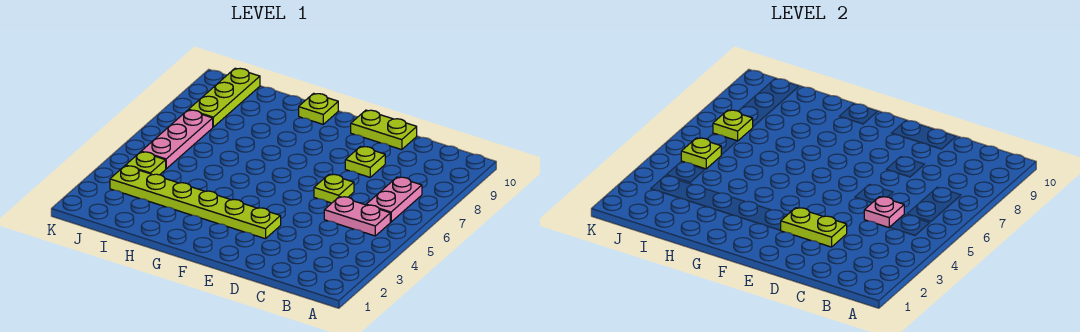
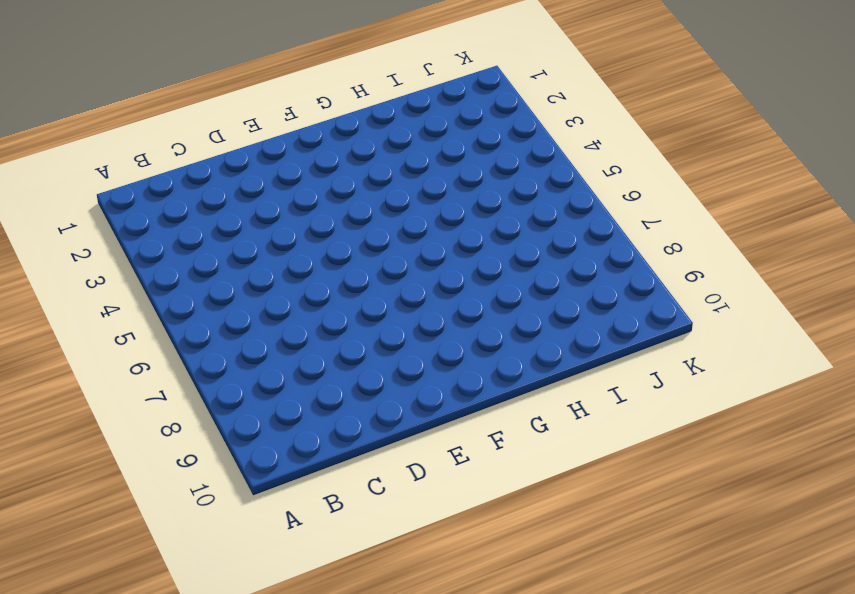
none -> pink plate B5:C5 level 1
none -> pink plate B6:B7 level 1
none -> lime plate D6 level 1

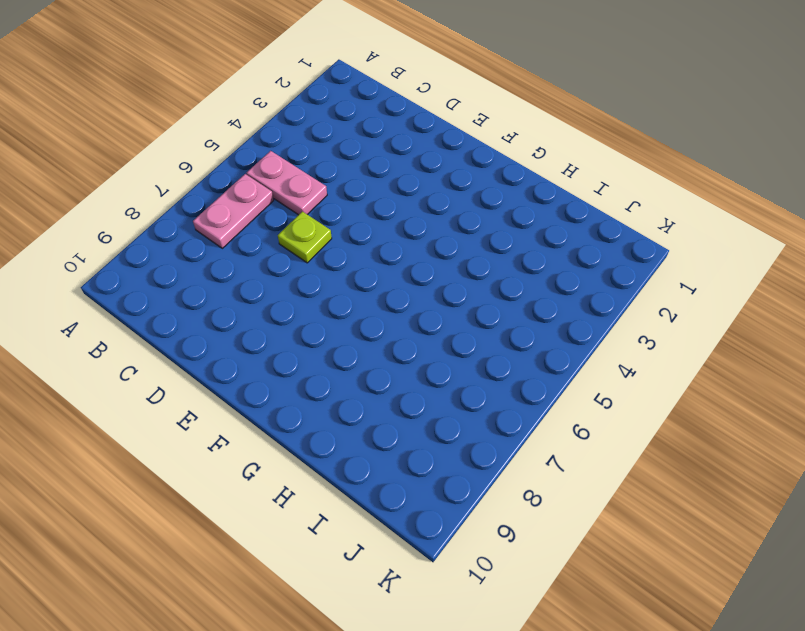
none -> lime plate D8 level 1
none -> lime plate D10:E10 level 1
none -> lime plate E3:J3 level 1

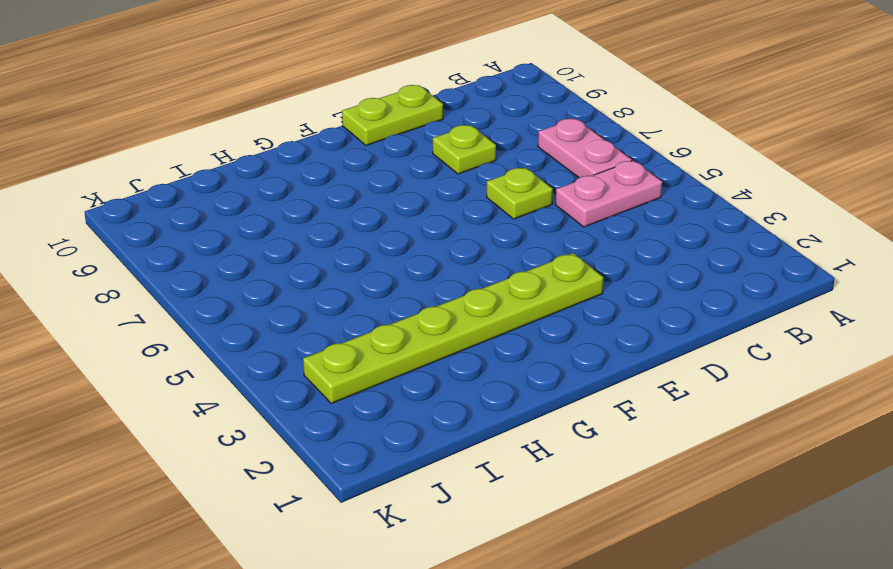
none -> lime plate G10 level 1
none -> lime plate J4 level 1
none -> pink plate J5:J7 level 1

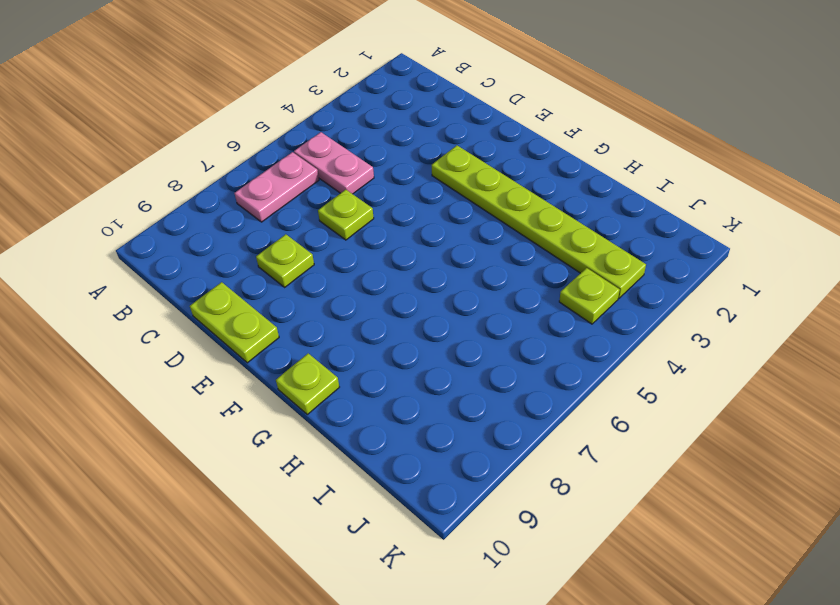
none -> pink plate J5:J7 level 1
none -> lime plate J8:J10 level 1
none -> pink plate C5 level 2

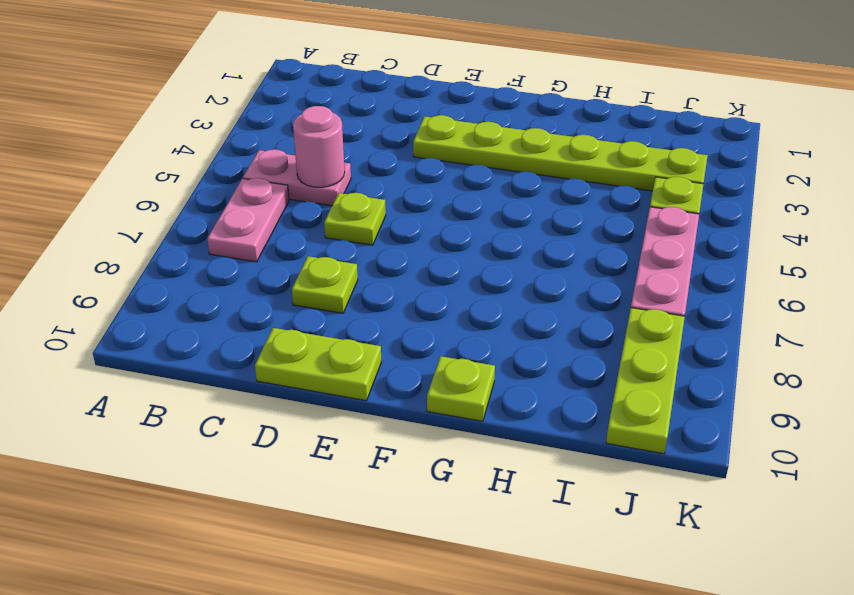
pink round brick C5 level 2 -> pink plate C5 level 2
none -> lime plate D3:E3 level 2
none -> lime plate J5 level 2
none -> lime plate J7 level 2

